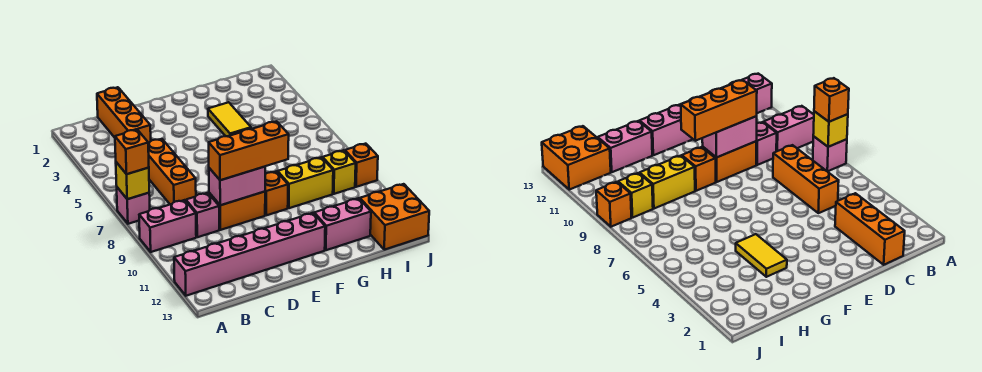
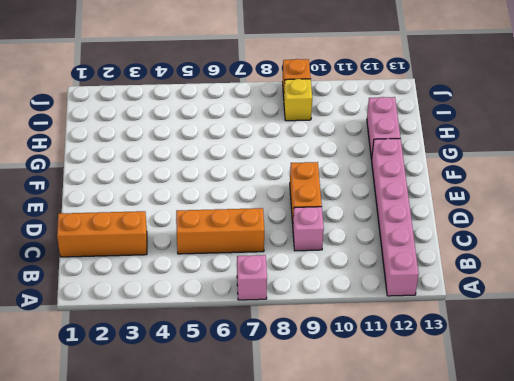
none -> pink brick A9:B9 level 1
none -> orange brick F9 level 1
none -> yellow tile G3:G4 level 1

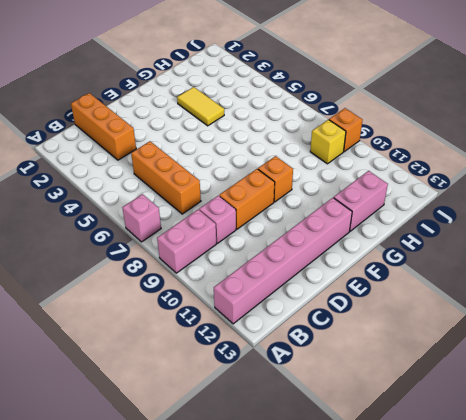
none -> yellow brick G9:H9 level 1
none -> orange brick I12:J13 level 1
none -> yellow brick A7 level 2

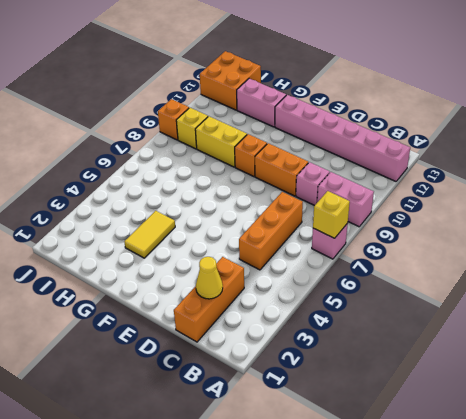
yellow cone C2 level 2 -> none
none -> pink brick D9:E9 level 2
none -> orange brick A7 level 3
none -> orange brick D9:F9 level 3

